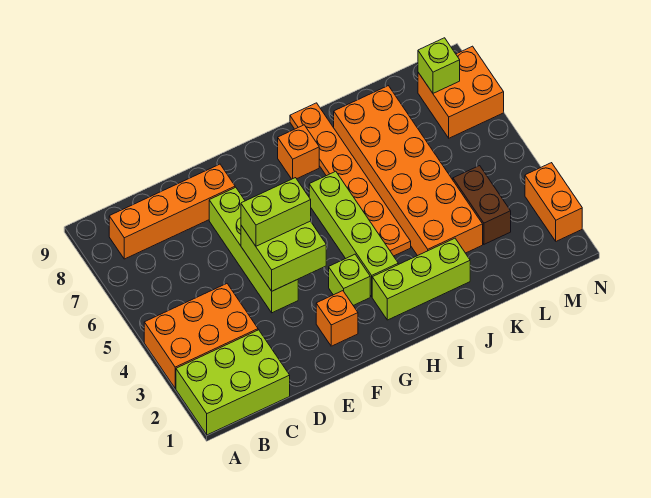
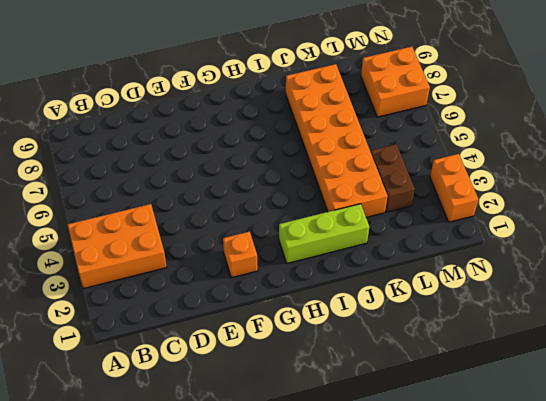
none -> lime brick A1:C2 level 1
none -> orange brick B8:E8 level 1
none -> lime brick E4:E7 level 1

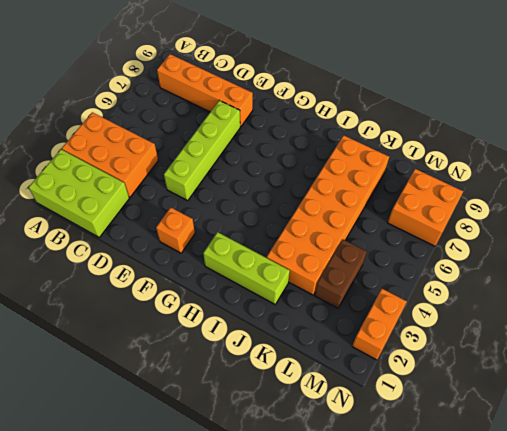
none -> lime brick G3 level 1
none -> lime brick H3:H6 level 1
none -> orange brick H8 level 1

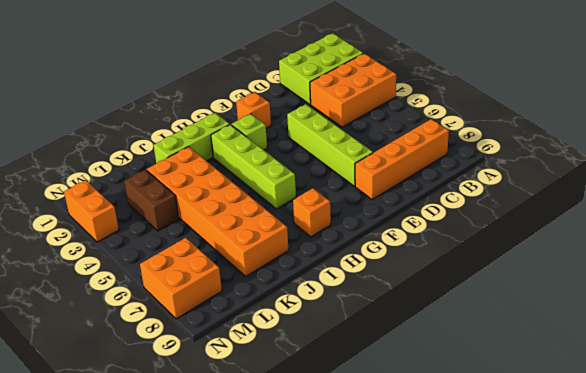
none -> orange plate I4:I9 level 1
none -> lime brick E4:F5 level 2
none -> lime brick M8 level 2

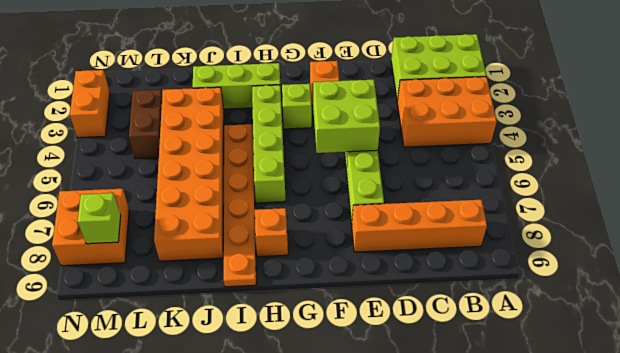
none -> lime brick E5:F5 level 3

